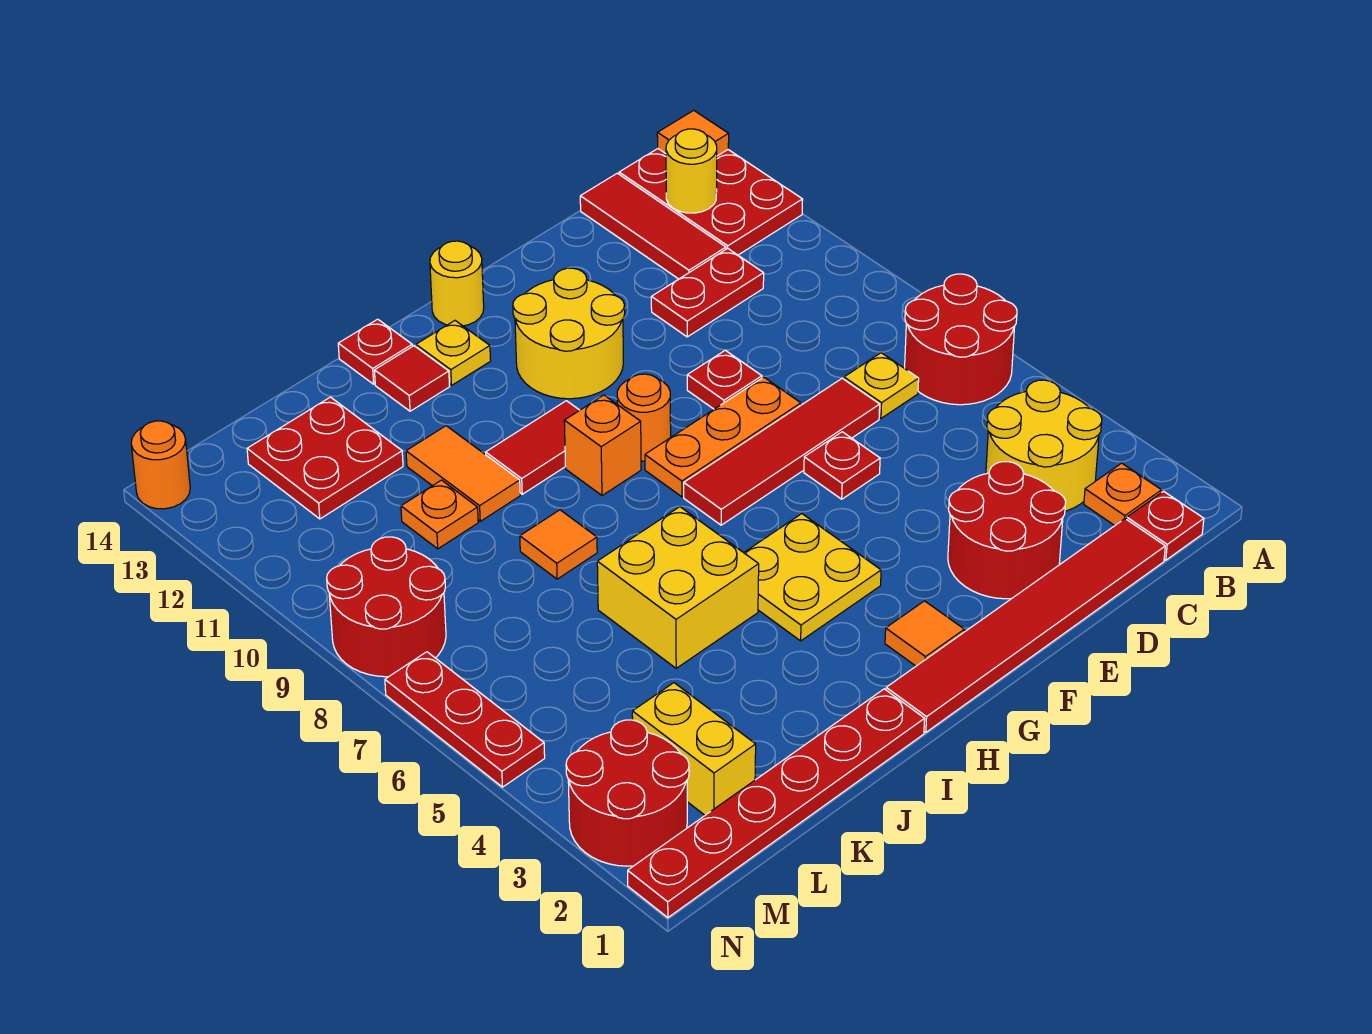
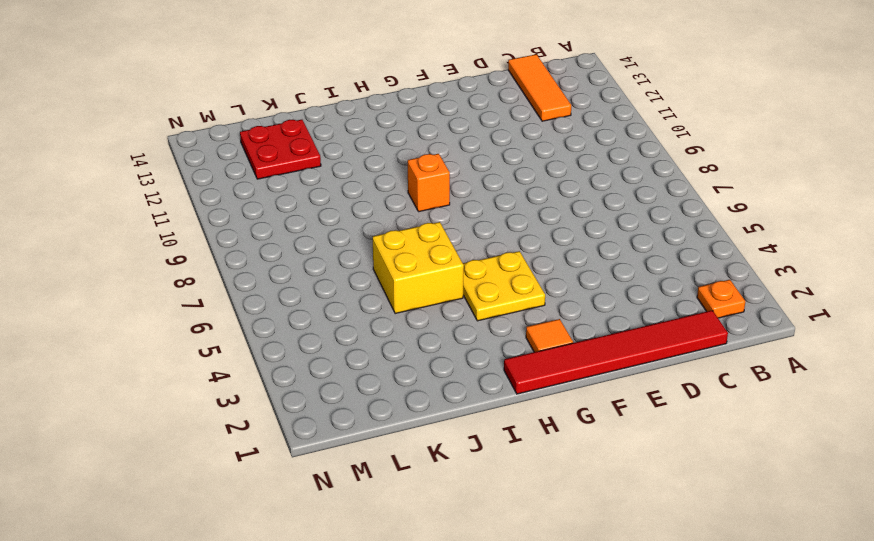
orange tile C12:C14 level 1 -> red tile C12:C14 level 1
none -> red round brick A6:B7 level 1
none -> red plate A12:B14 level 1
none -> red plate B1 level 1
none -> yellow round brick B3:C4 level 1

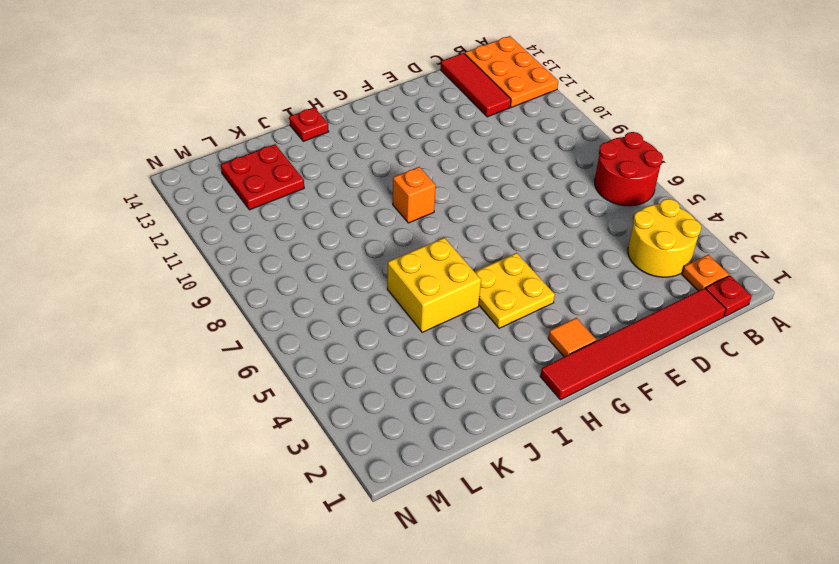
orange plate A12:B14 level 1 -> red plate A12:B14 level 1
none -> yellow plate C7 level 1
none -> red plate C11:D11 level 1
none -> red round brick D2:E3 level 1
none -> red tile D7:G7 level 1

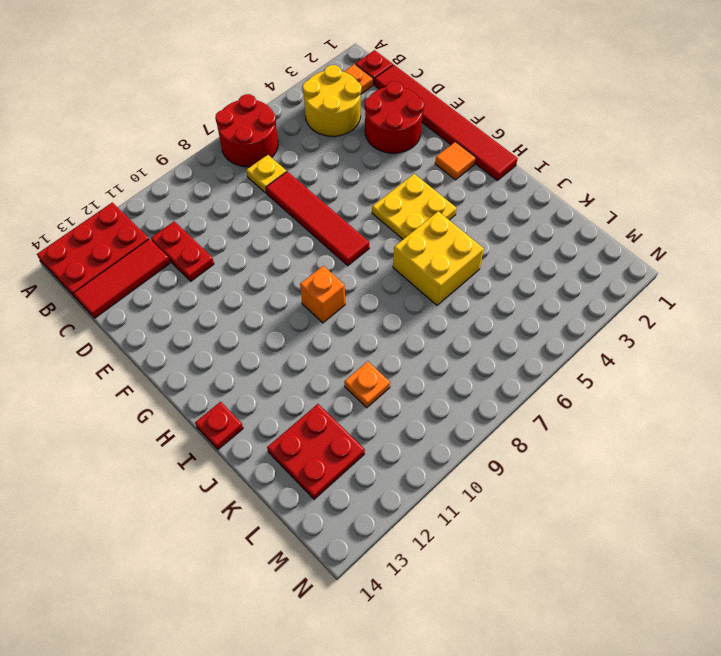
none -> red plate E6 level 1
none -> orange plate E8:G8 level 1
none -> red plate E9 level 1
none -> yellow round brick F11:G12 level 1

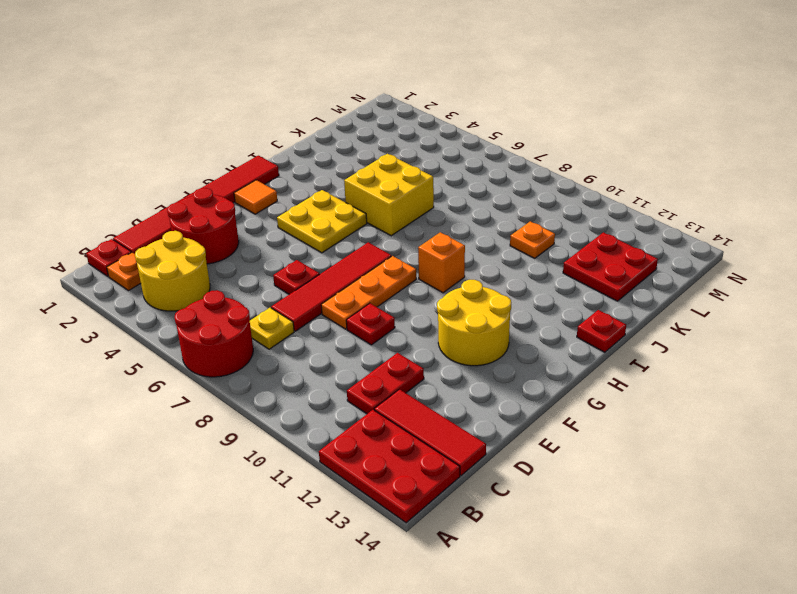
none -> orange round brick G9 level 1
none -> yellow round brick G14 level 1
none -> red tile H10:I10 level 1
none -> yellow plate H13 level 1

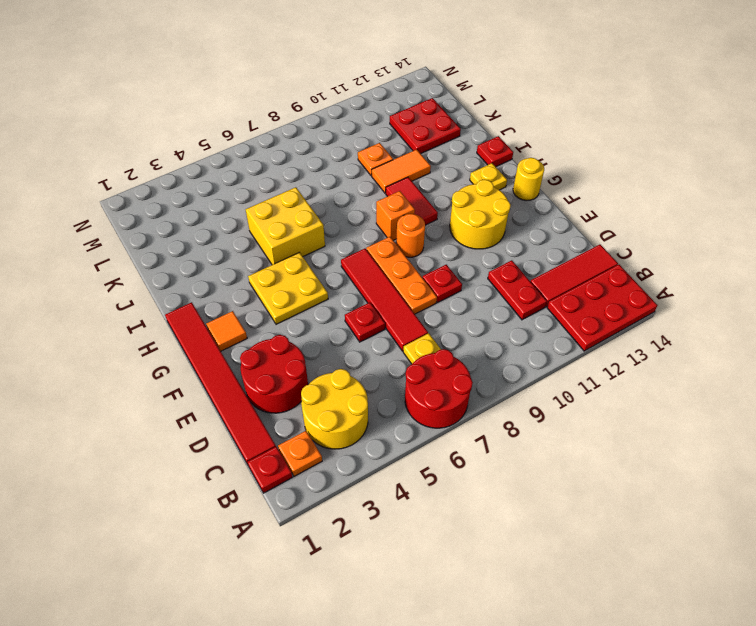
none -> red plate I1:N1 level 1
none -> red tile I13 level 1
none -> orange tile J8 level 1
none -> yellow brick L2:L3 level 1

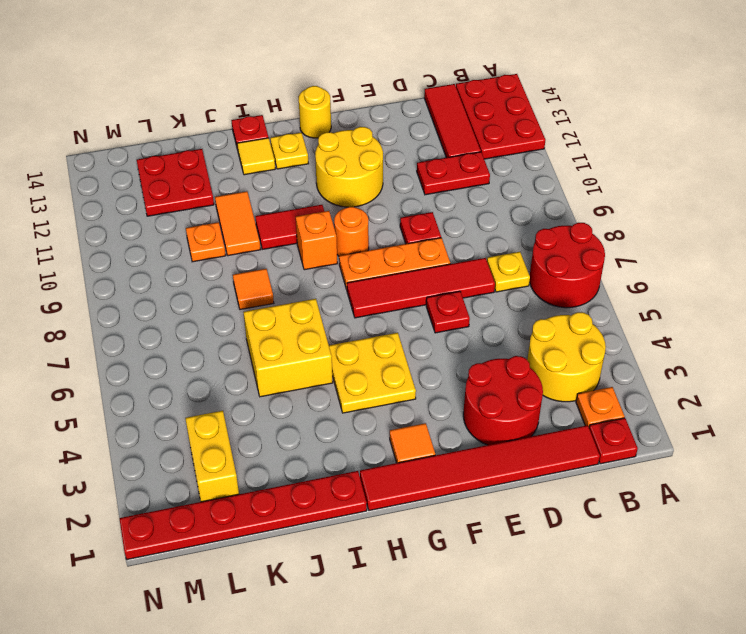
yellow tile I13 level 1 -> red tile I13 level 1
none -> red round brick M2:N3 level 1
none -> red round brick M8:N9 level 1
none -> red plate N5:N7 level 1
none -> orange round brick N14 level 1

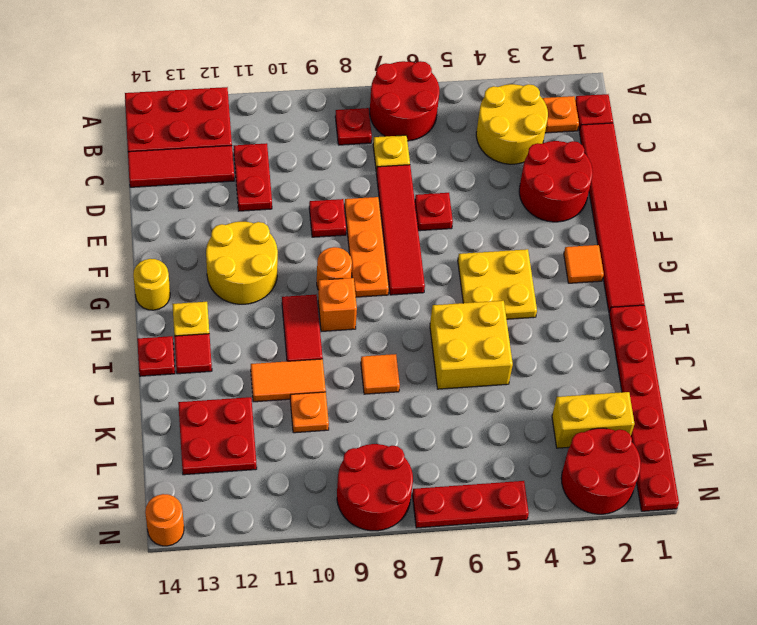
red plate B8 level 1 -> none
none -> orange tile A14 level 2
none -> yellow round brick B13 level 2

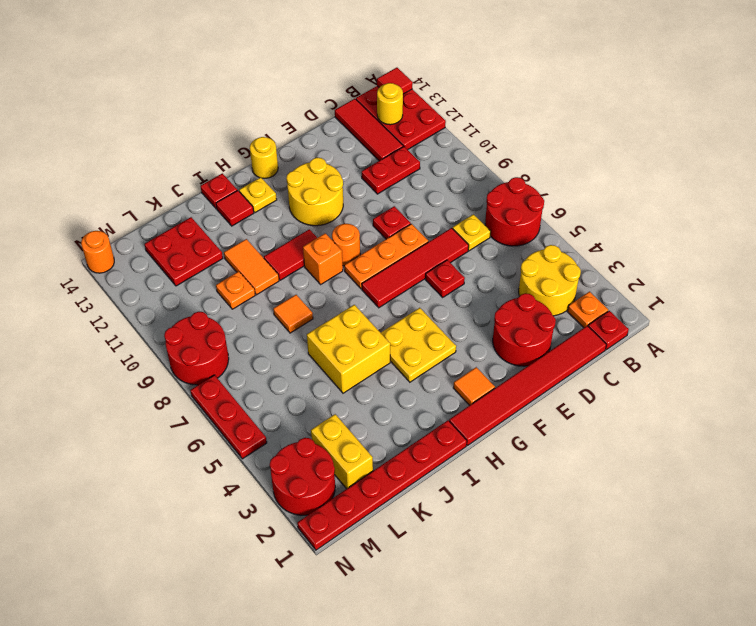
red tile A14 level 2 -> orange tile A14 level 2

